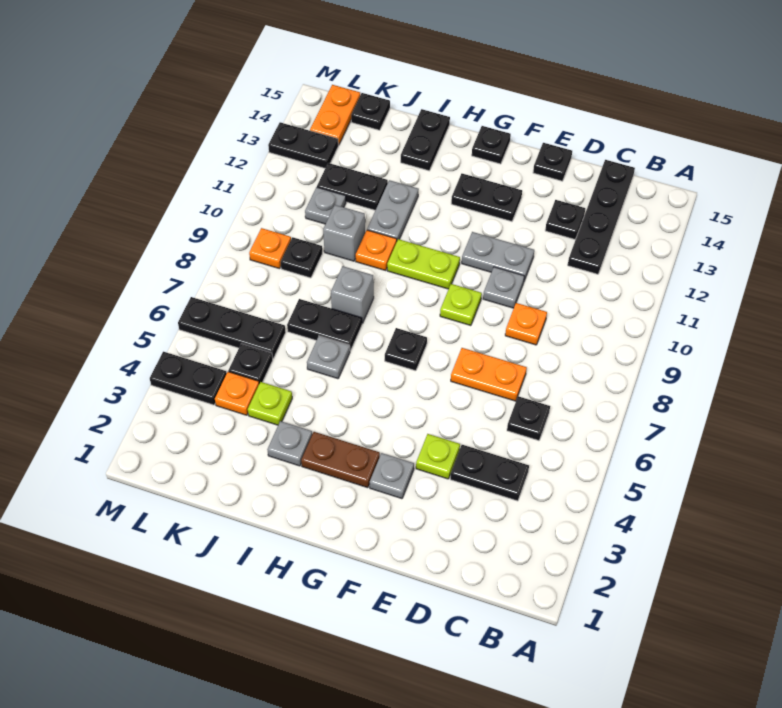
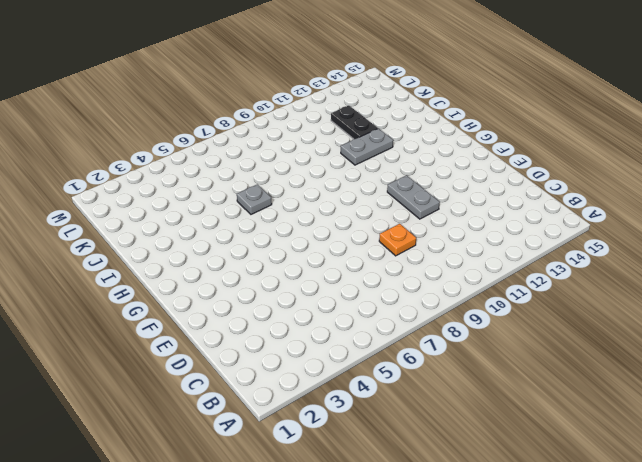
none -> black plate C4:D4 level 1
none -> black plate C6 level 1
none -> black plate C12:C15 level 1
none -> orange plate D7:E7 level 1

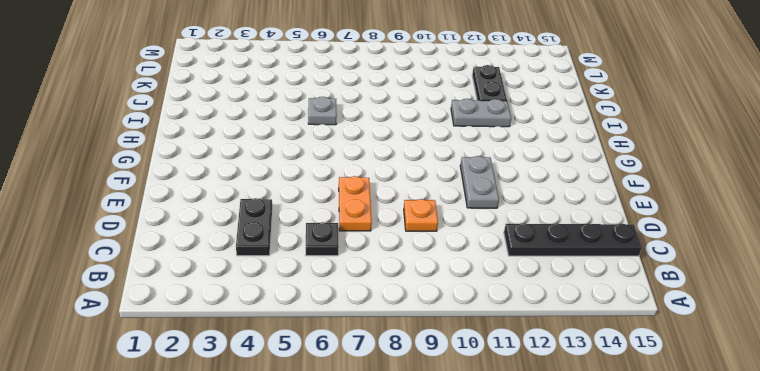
none -> black plate D13 level 1
none -> lime plate E4 level 1
none -> grey plate E10 level 1
none -> black plate E15 level 1

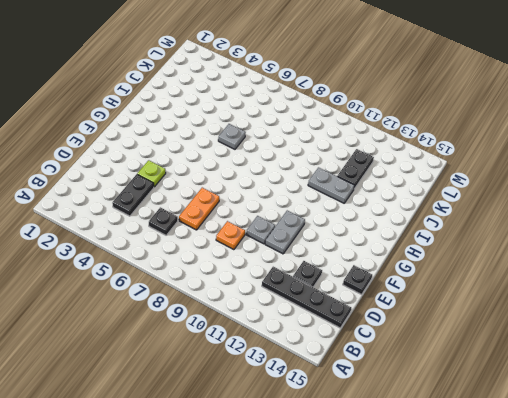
none -> grey plate F3 level 1
none -> lime plate F9 level 1
none -> black plate F13:G13 level 1
none -> brown plate G3:H3 level 1

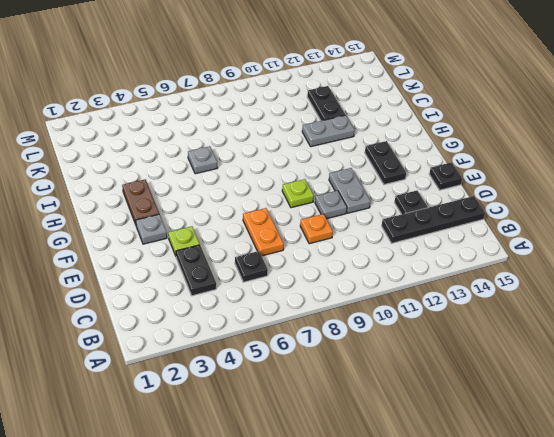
none -> black plate G7 level 1
none -> lime plate G10:H10 level 1
none -> black plate G15 level 1
none -> grey plate I3 level 1

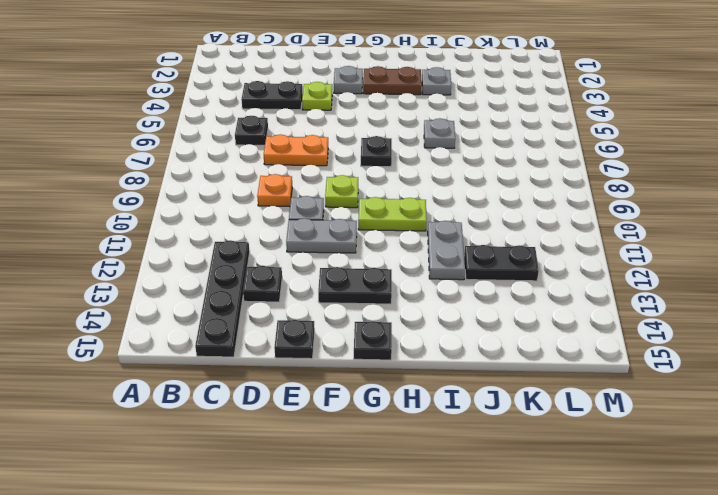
none -> black plate I7:J7 level 1
none -> grey brick I8 level 1
none -> orange plate I10 level 1
none -> black plate I14:I15 level 1

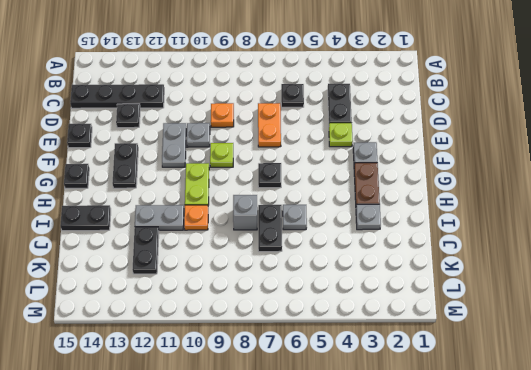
none -> lime plate J4 level 1
none -> grey brick J10 level 1
none -> orange plate K4 level 1
none -> black plate K5 level 1

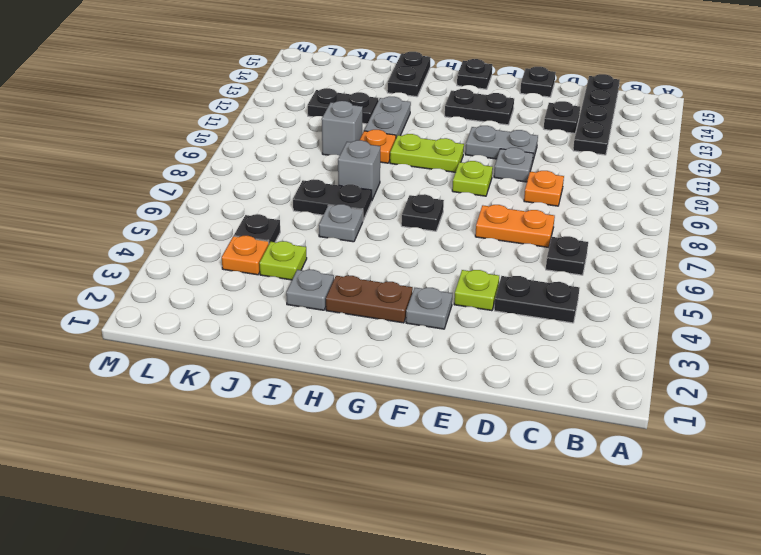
none -> black plate K6:M6 level 1
none -> black plate K9 level 1
none -> grey plate K11 level 1
none -> black plate K15 level 1

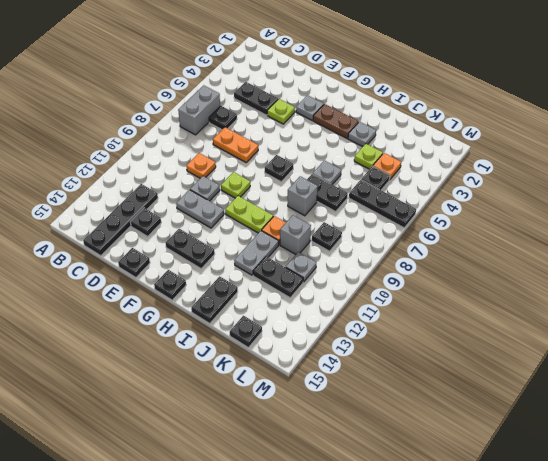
grey brick B6:B7 level 1 -> none
none -> black plate L4:M4 level 1
none -> orange plate L9 level 1
none -> black plate L13:M13 level 1
none -> orange plate L14:L15 level 1

